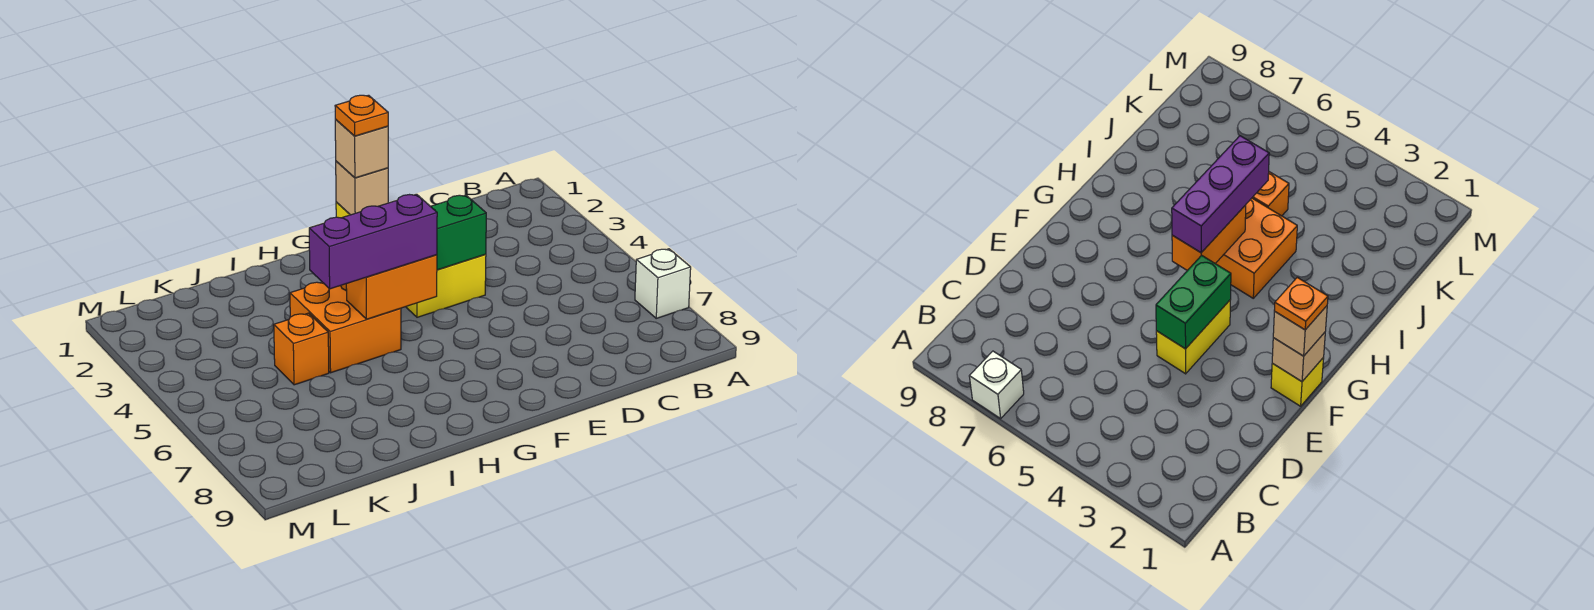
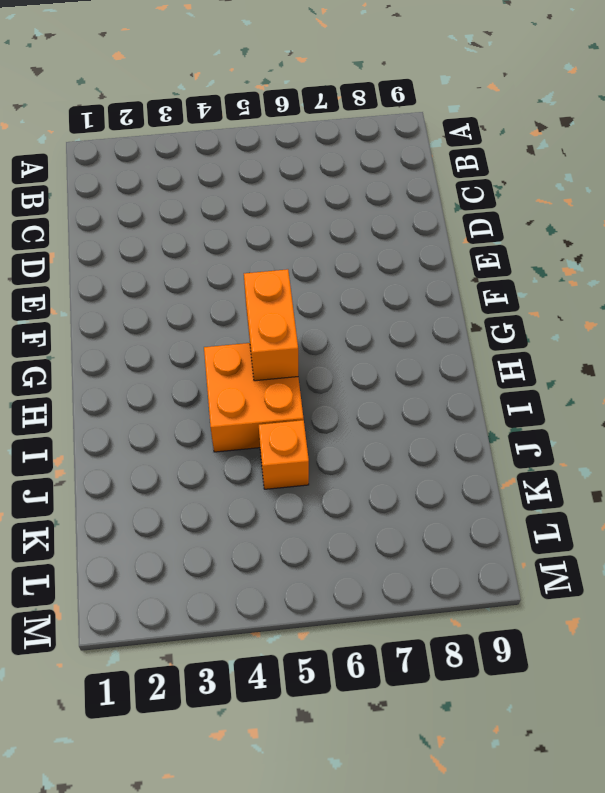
none -> white brick A7 level 1
none -> yellow brick E4:F4 level 1

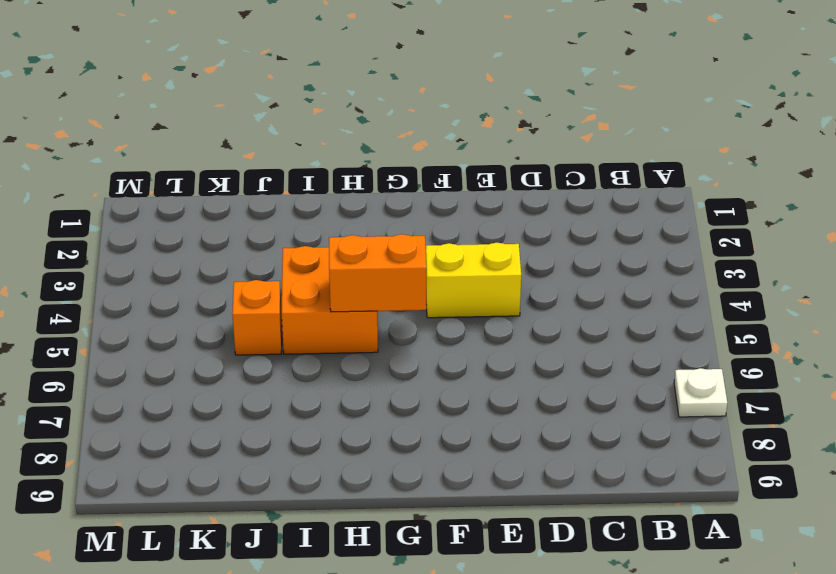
white plate A7 level 1 -> white brick A7 level 1
none -> yellow brick F1 level 1
none -> green brick E4:F4 level 2

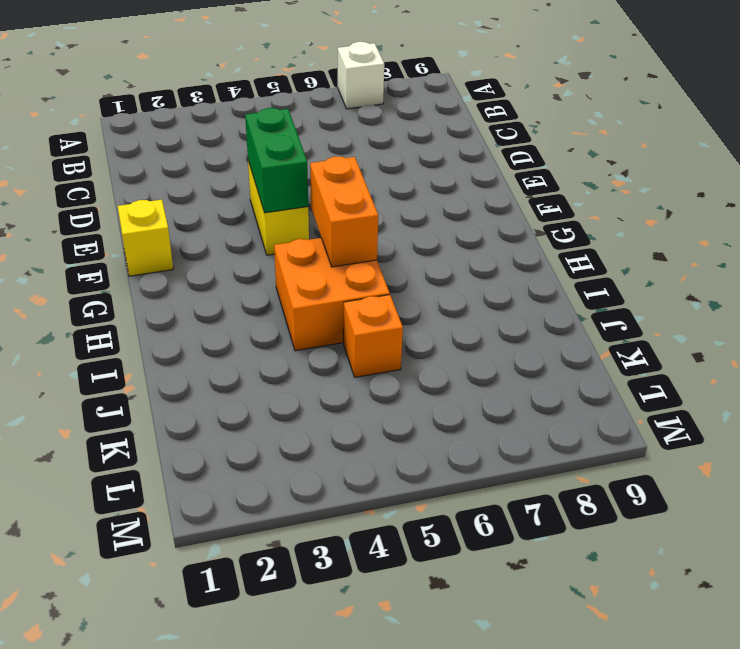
none -> tan brick F1 level 2
none -> tan brick F1 level 3

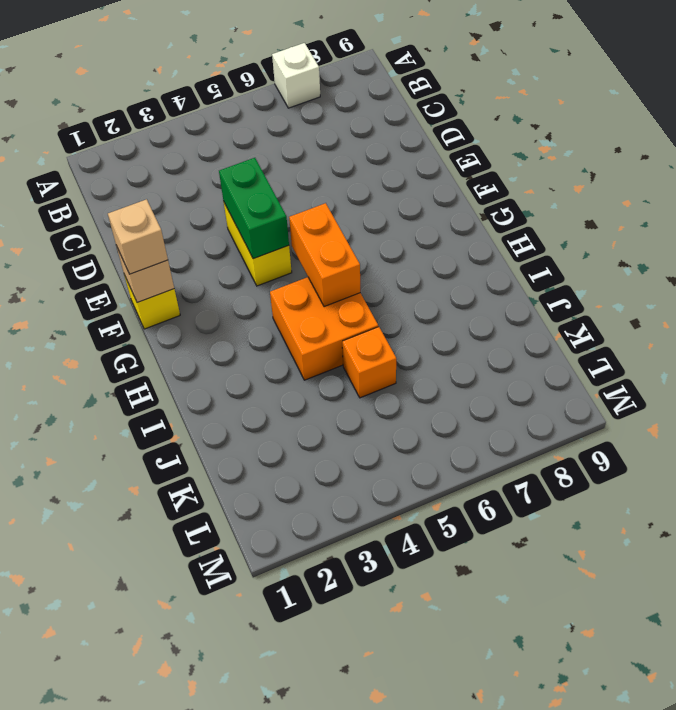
none -> purple brick G5:I5 level 3
none -> orange plate F1 level 4

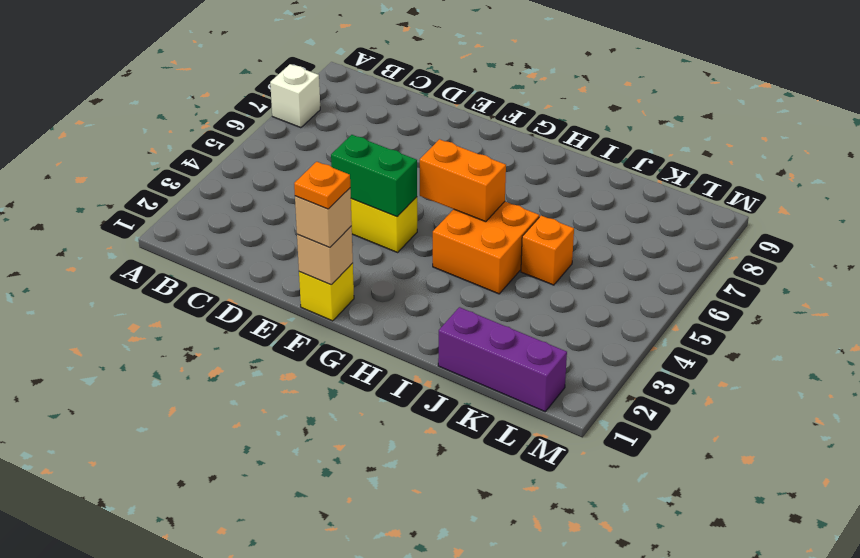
purple brick J1:L1 level 1 -> purple brick G5:I5 level 3

